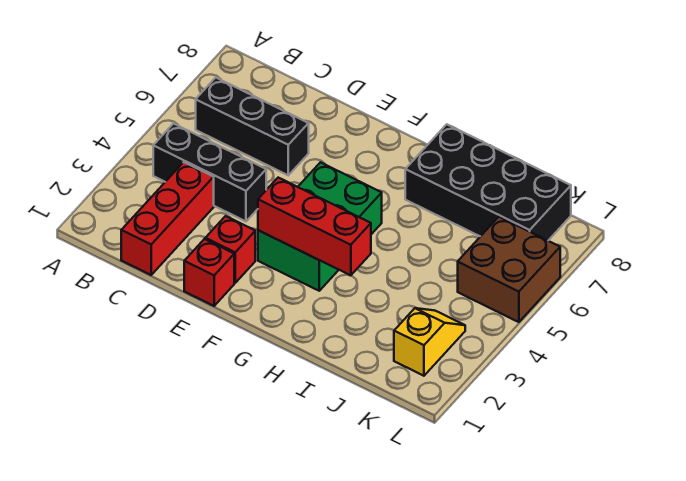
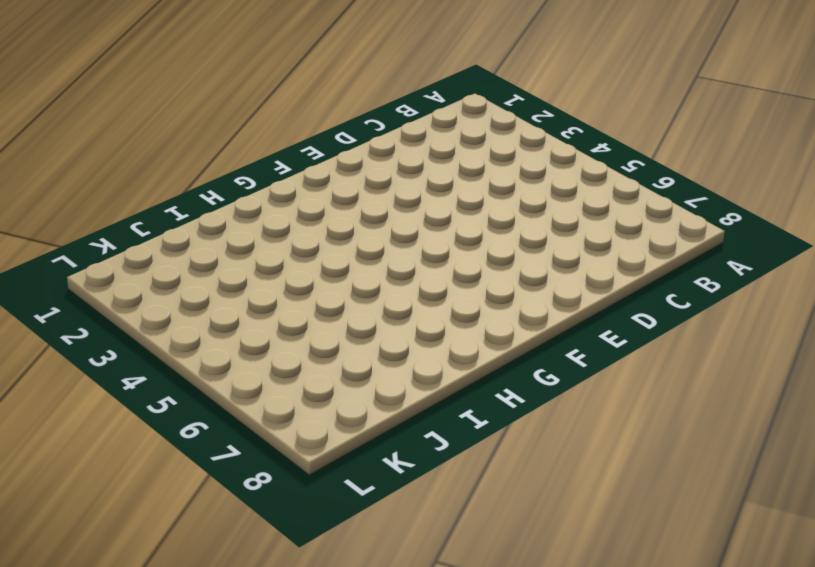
none -> black brick B4:D4 level 1
none -> black brick B6:D6 level 1

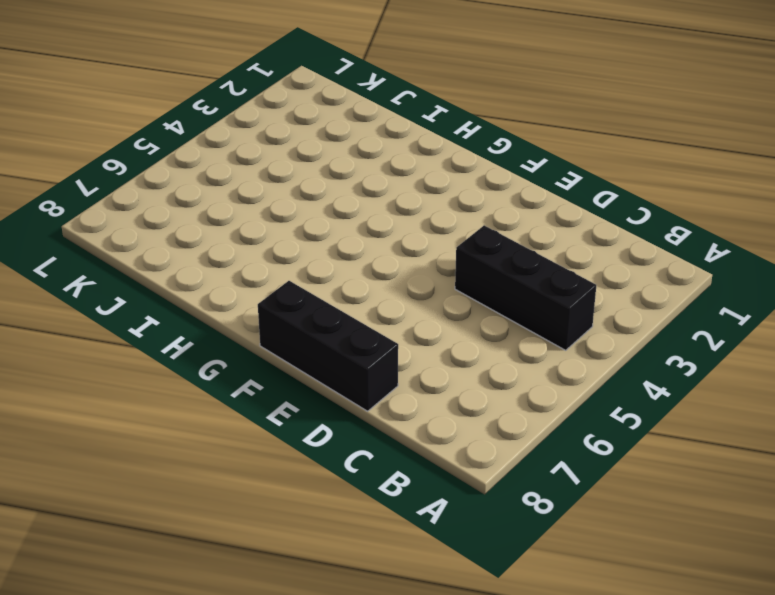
black brick D8:F8 level 1 -> black brick B6:D6 level 1
none -> red brick C1:C3 level 1
none -> red brick E1 level 1

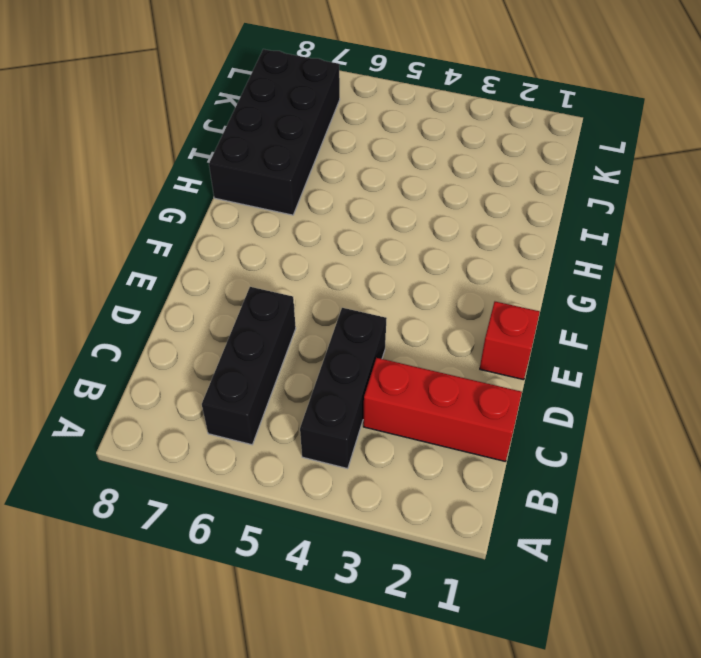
none -> red brick E2 level 1
none -> green brick F3:G5 level 1

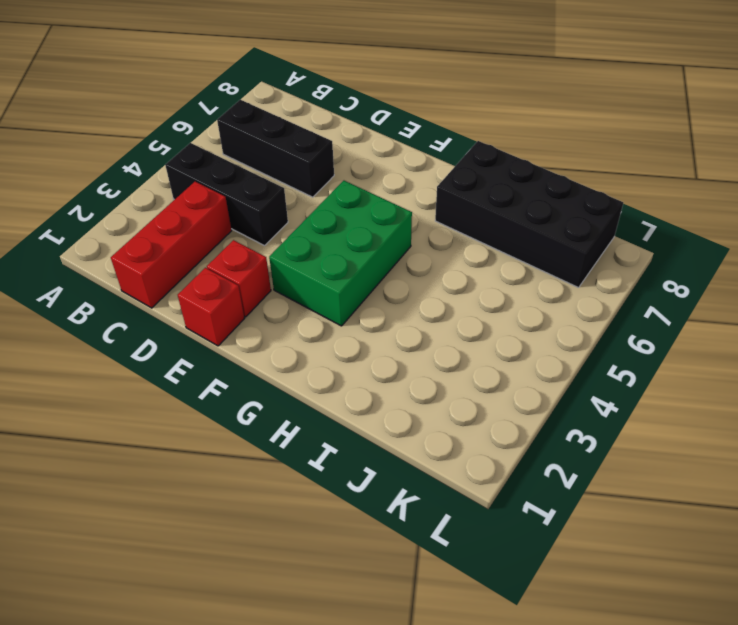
none -> yellow slope K2:K3 level 1 top 2
none -> brown brick K5:L6 level 1

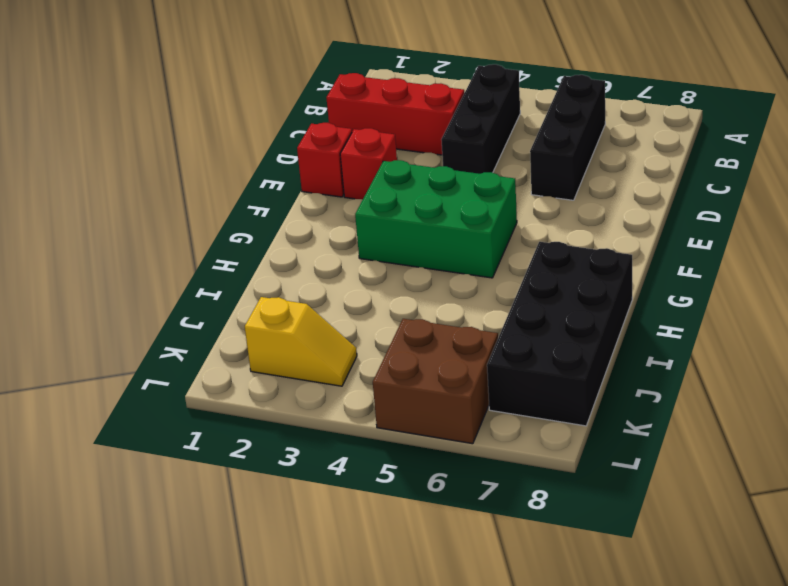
none -> red brick F3:H3 level 2

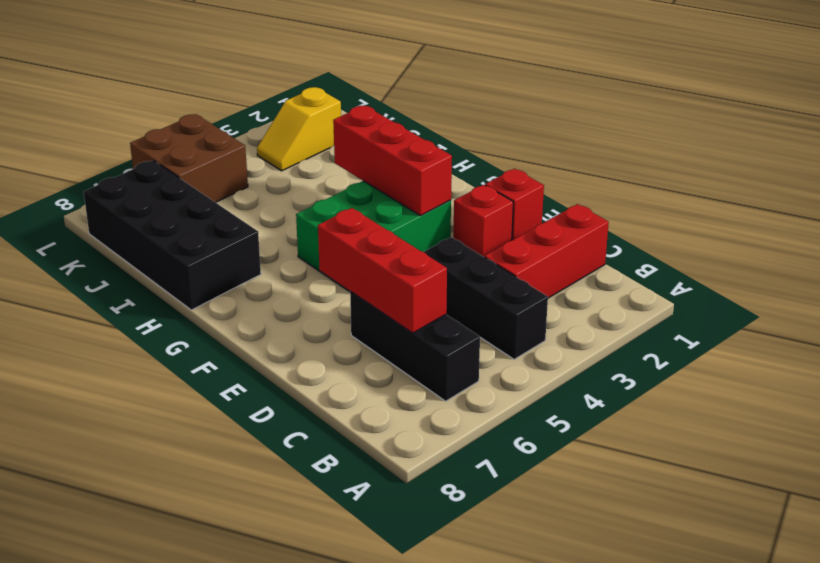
red brick C6:E6 level 2 -> none

